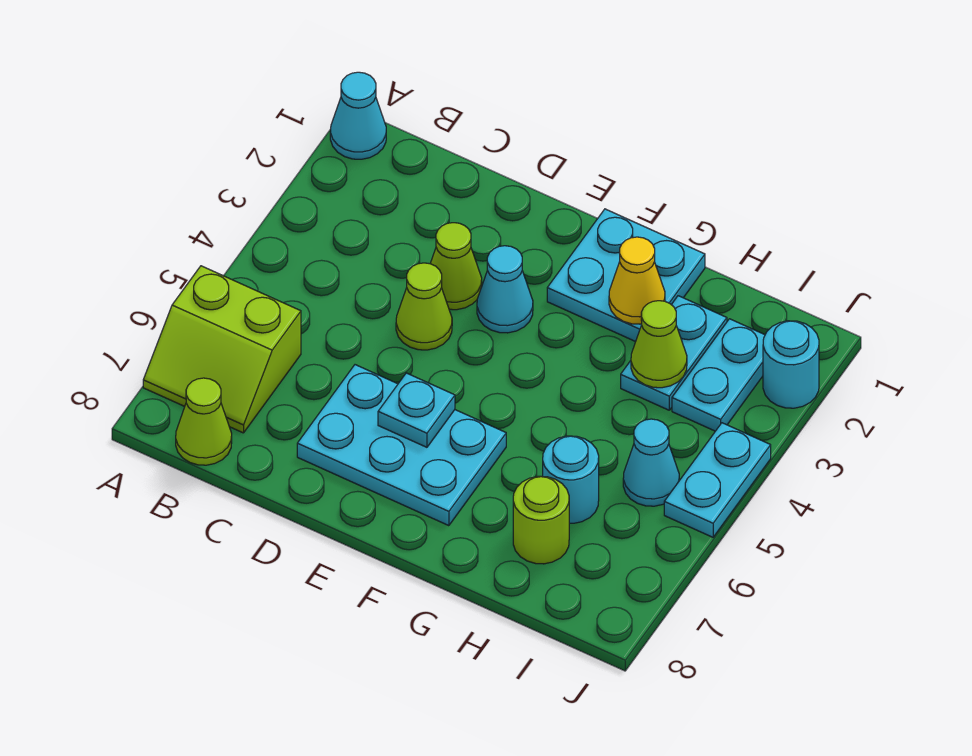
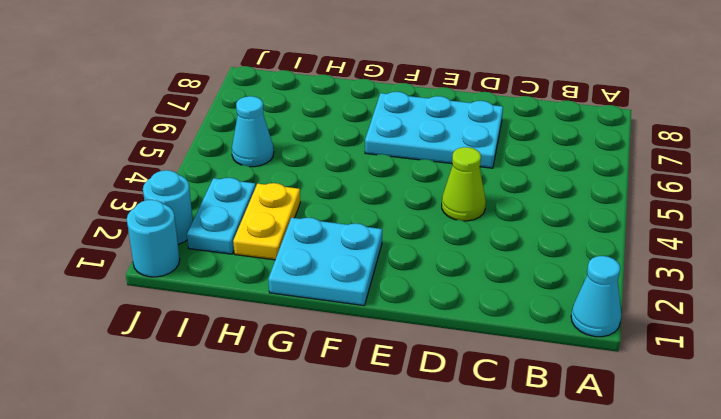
yellow plate H2:H3 level 1 -> cyan plate H2:H3 level 1
cyan round brick J1 level 1 -> cyan round brick H6 level 1
none -> lime slope A6:B7 level 1 top 6
none -> lime cone B8 level 1
none -> lime cone D3 level 1

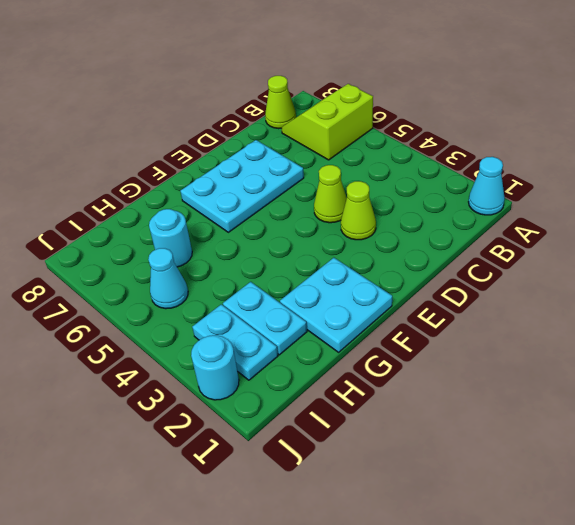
none -> cyan cone E3 level 1
none -> lime round brick H7 level 1
none -> cyan plate J4:J5 level 1

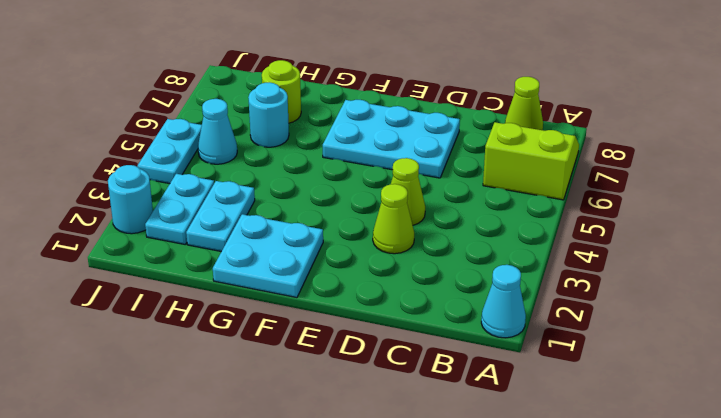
none -> cyan cone E3 level 1
none -> cyan plate E6 level 2
none -> yellow cone G2 level 2

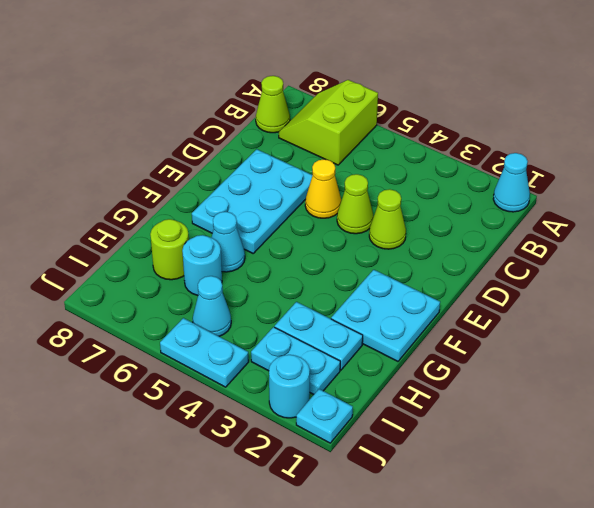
yellow cone D5 level 1 -> yellow cone G2 level 2
cyan cone G6 level 1 -> cyan cone E3 level 1
cyan plate J1 level 1 -> cyan plate E6 level 2
none -> lime cone H3 level 2

